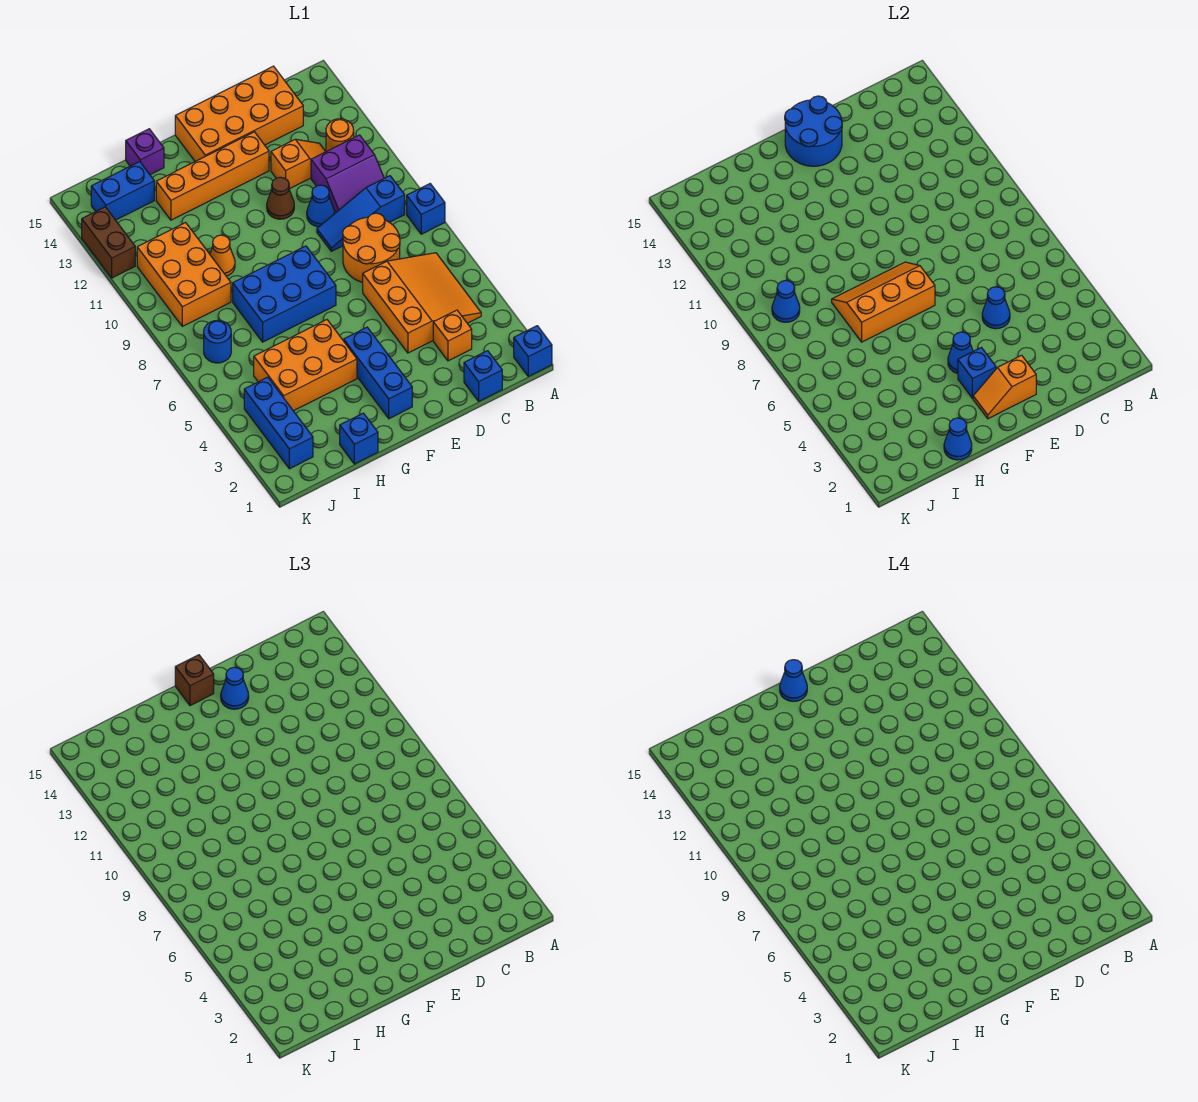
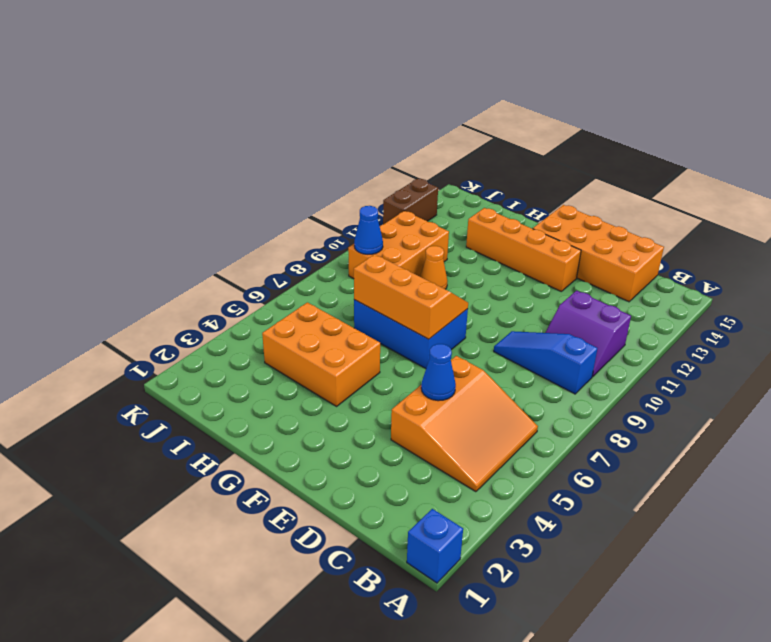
none -> blue brick A8 level 1
none -> orange round brick B12 level 1
none -> blue brick C1 level 1
none -> orange brick C3 level 1

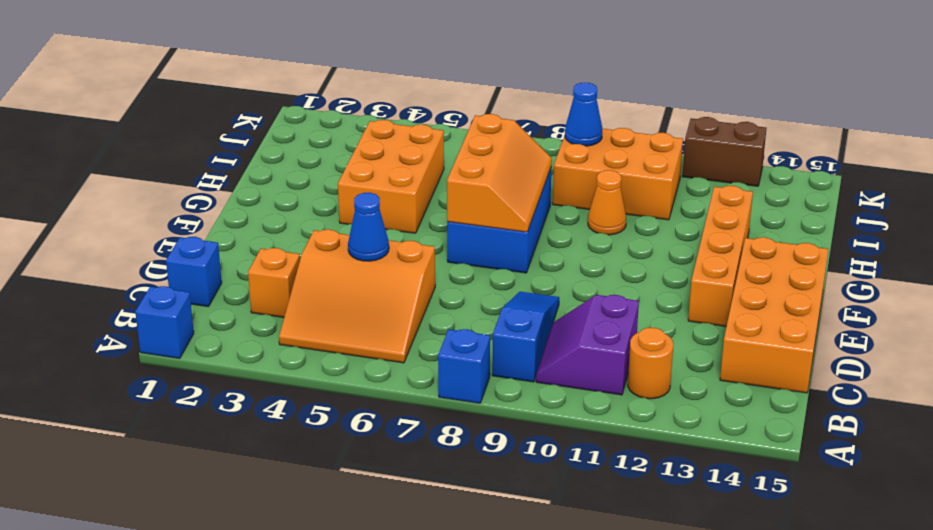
none -> orange round brick C7:D8 level 1
none -> orange slope C12:D12 level 1 top D
none -> blue cone D10 level 1
none -> brown cone E11 level 1

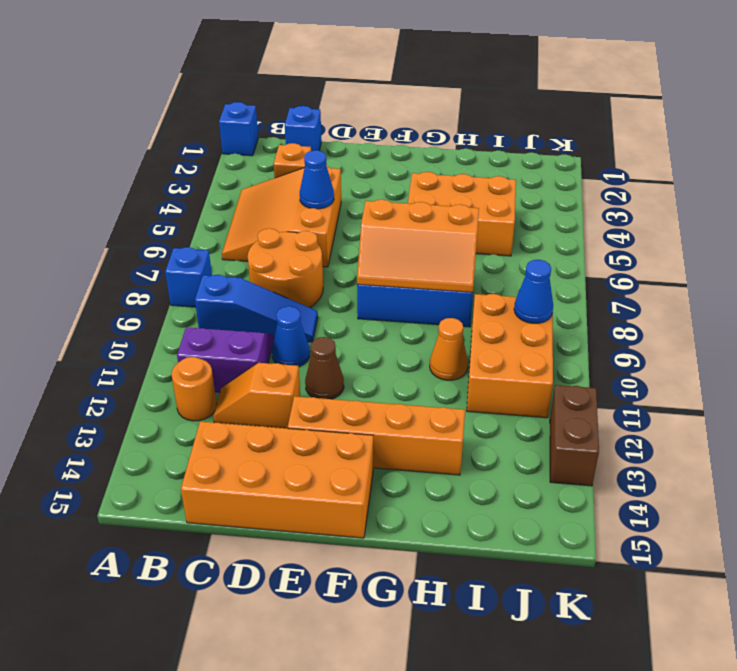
none -> blue brick F2:F4 level 1
none -> blue brick H1 level 1
none -> purple brick H15 level 1
none -> blue brick I14:J14 level 1

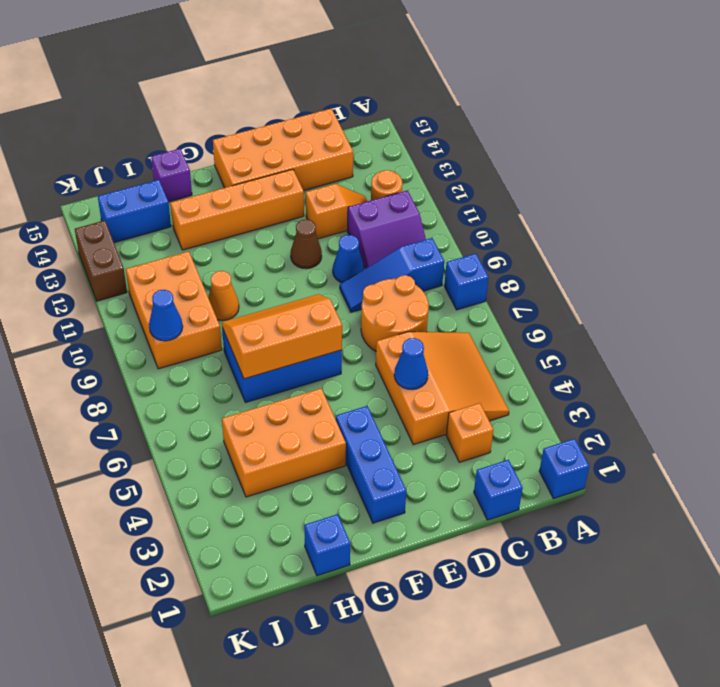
none -> blue brick J2:J4 level 1
none -> blue round brick J7 level 1
none -> orange slope E2:F2 level 2 top E
none -> blue round brick E14:F15 level 2

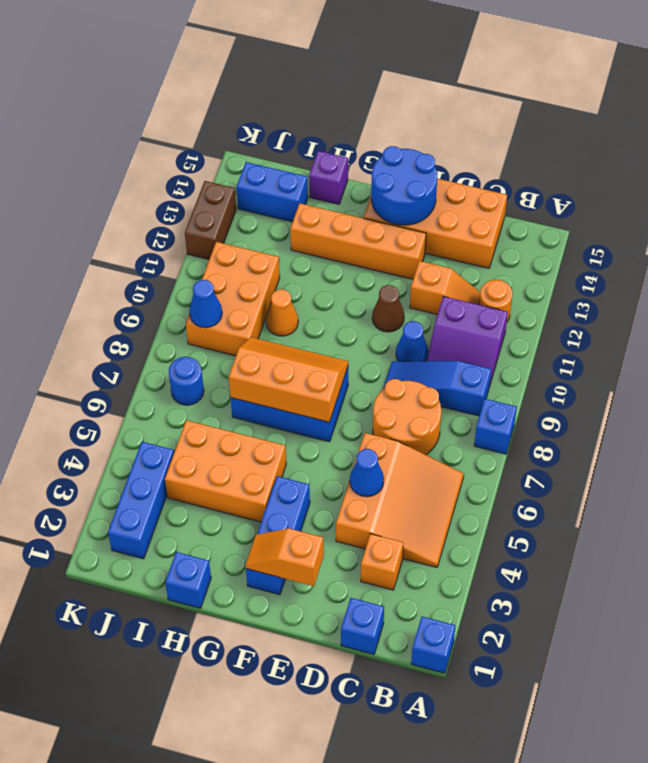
none -> blue brick F3 level 2
none -> blue cone F4 level 2
none -> blue cone H1 level 2
none -> blue cone E14 level 3

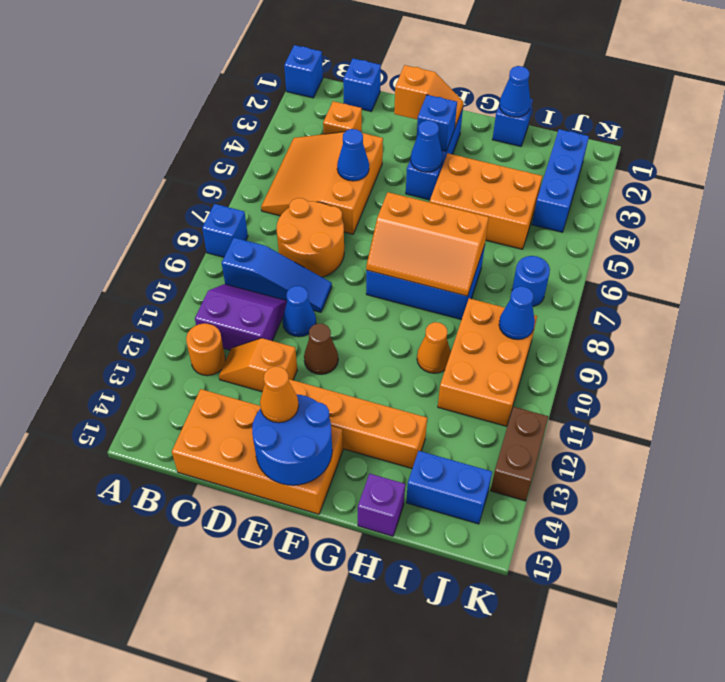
orange cone E14 level 3 -> blue cone E14 level 3
none -> brown brick F15 level 3
none -> blue cone F15 level 4

